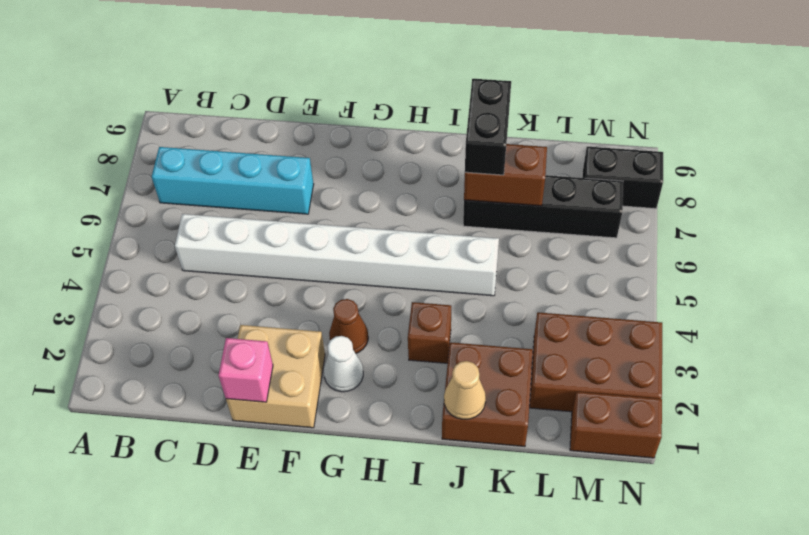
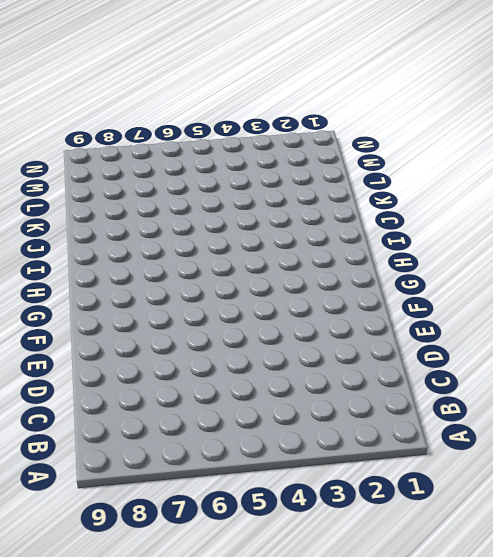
none -> cyan brick B7:E7 level 1
none -> white brick C5:J5 level 1
none -> tan brick E1:F2 level 1

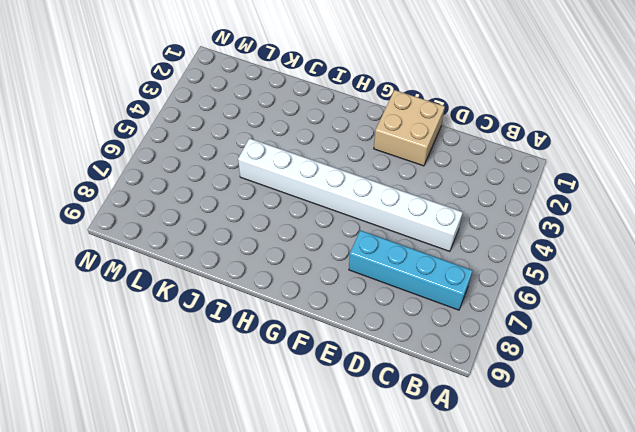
none -> white cone G2 level 1
none -> brown cone G3 level 1
none -> brown brick I3 level 1

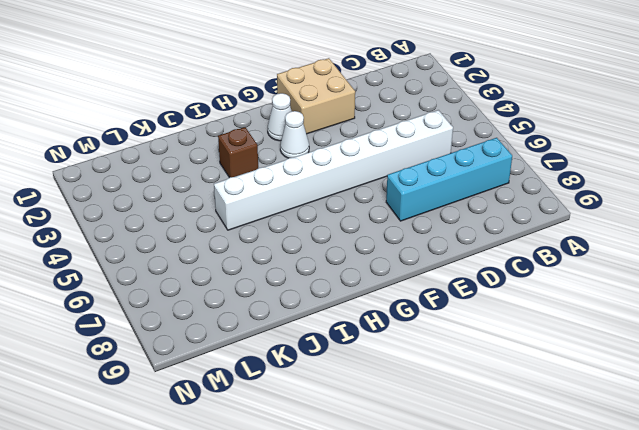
white cone G3 level 1 -> brown cone G3 level 1
none -> brown brick J1:K2 level 1
none -> black brick J7:M7 level 1
none -> brown brick L2:N3 level 1

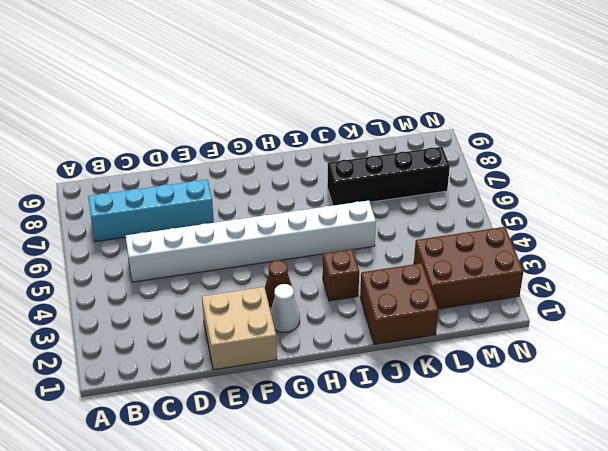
none -> brown brick M1:N1 level 1
none -> black brick M8:N8 level 1
none -> pink brick E1 level 2

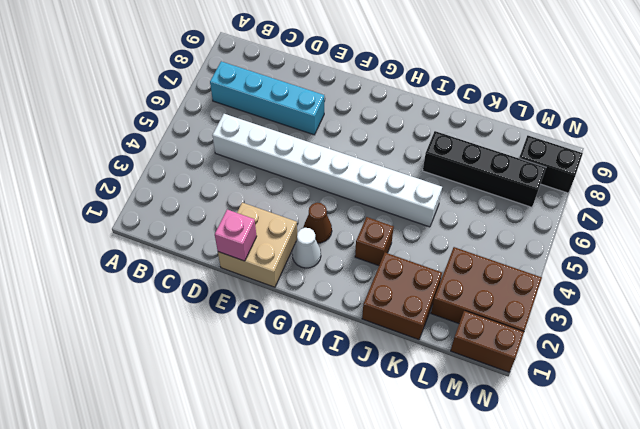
none -> tan cone J1 level 2
none -> brown brick J7:K7 level 2
none -> black brick J7:J8 level 3

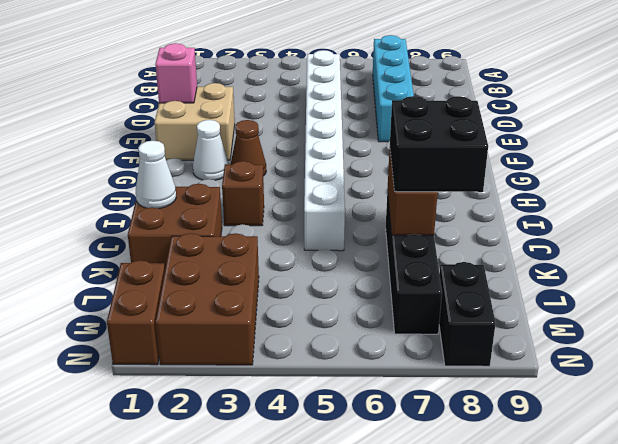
white cone J1 level 2 -> tan cone J1 level 2
black brick J7:K8 level 3 -> black brick J7:J8 level 3

